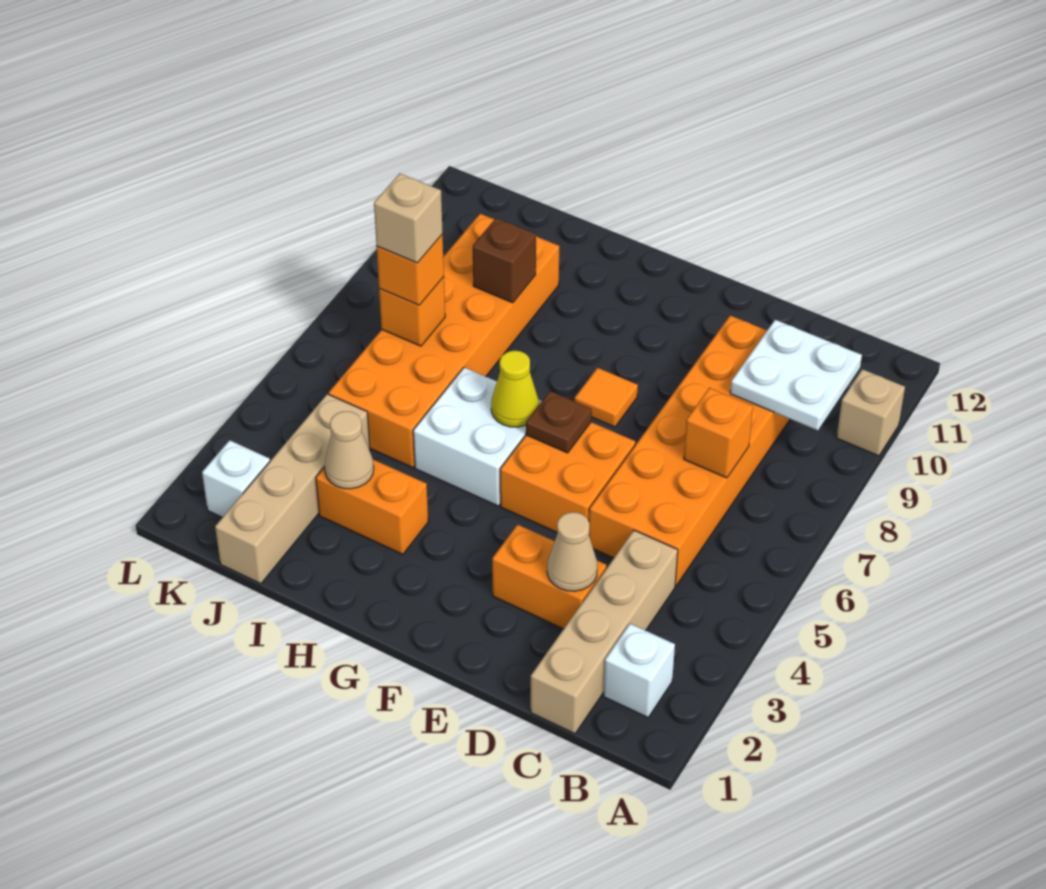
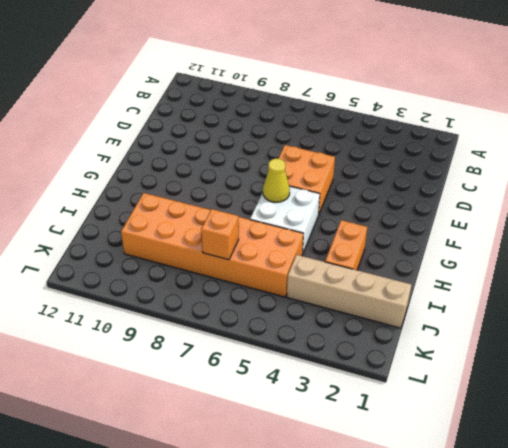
none -> tan brick A10 level 1
none -> white brick B2 level 1
none -> tan brick C1:C4 level 1

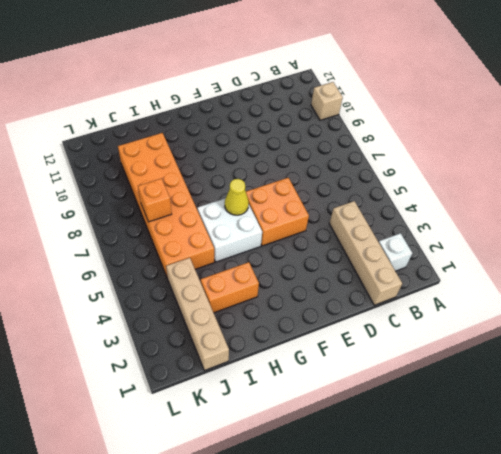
none -> orange brick C5:D10 level 1
none -> orange brick D3:E3 level 1
none -> orange tile F8 level 1

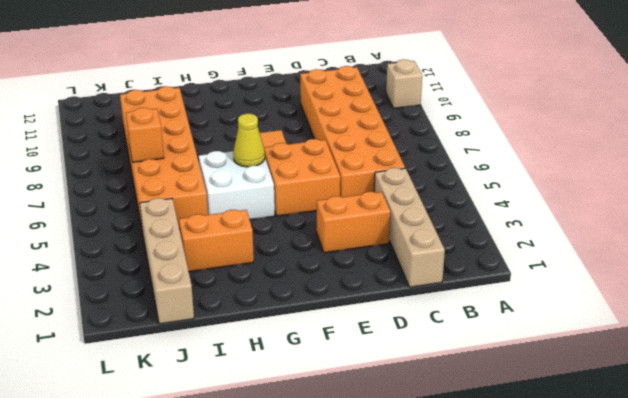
none -> white brick B2 level 1
none -> white brick K2 level 1
none -> white plate B9:C10 level 2

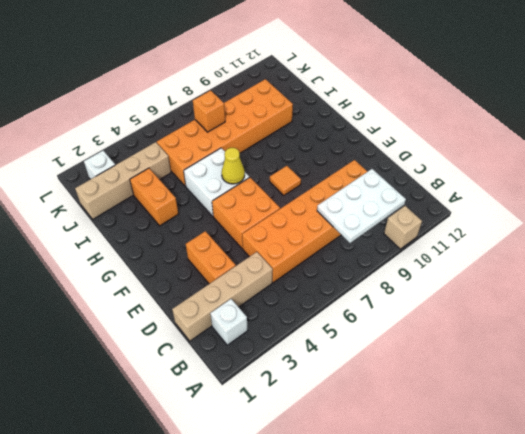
white plate B8:C10 level 2 -> white plate B9:C10 level 2
none -> orange brick C7 level 2
none -> tan cone D3 level 2
none -> brown plate F6 level 2

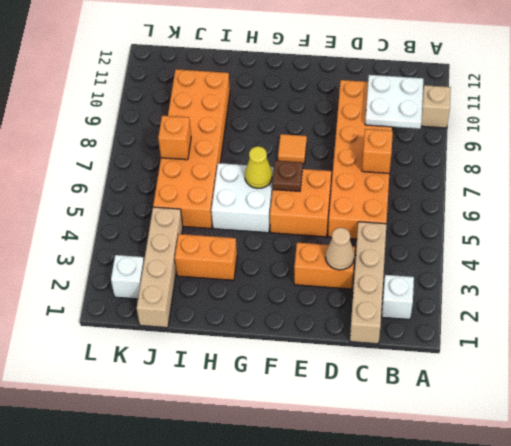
none -> tan cone I3 level 2
none -> brown brick I9 level 2
none -> orange brick J7 level 3

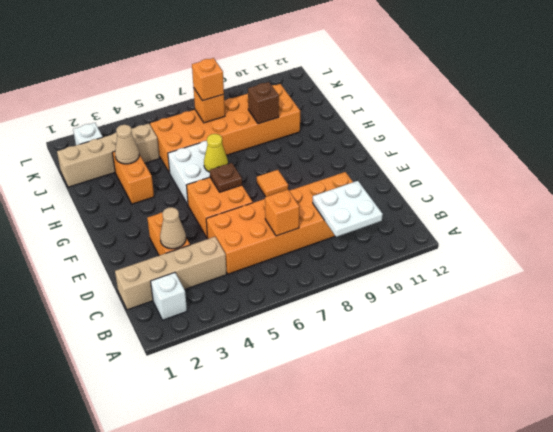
none -> tan brick A10 level 1
none -> tan brick J7 level 4

